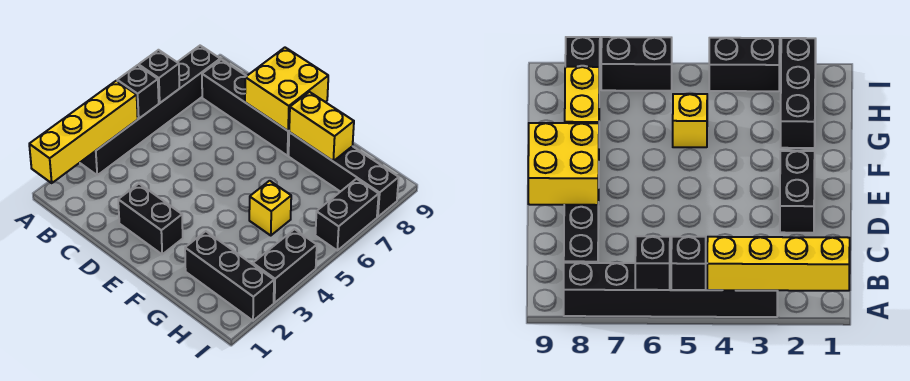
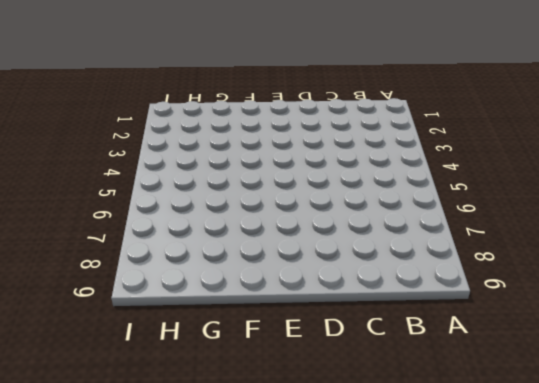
none -> black brick A3:A8 level 1
none -> black brick B8:E8 level 1
none -> black brick D2:E2 level 1

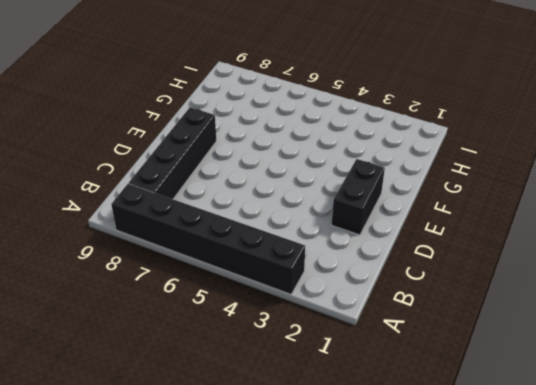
none -> black brick F8:I8 level 1
none -> black brick G2:I2 level 1
none -> yellow brick G5 level 1

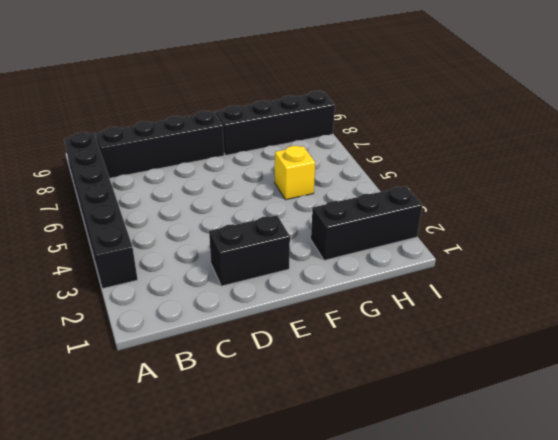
none -> black brick I3:I4 level 1
none -> black brick I6:I7 level 1
none -> yellow brick A1:A4 level 2

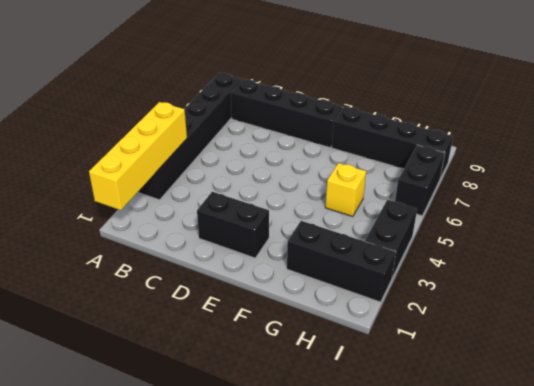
none -> black brick A5 level 2
none -> black brick A6 level 2
none -> yellow brick D8:E9 level 2

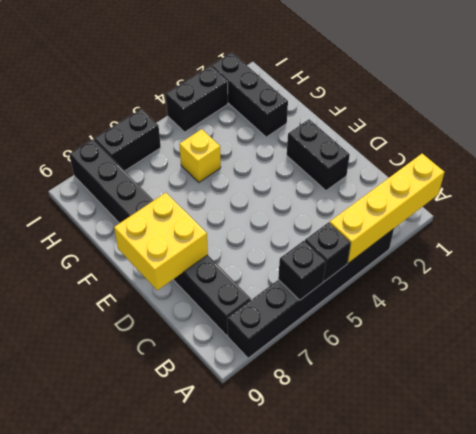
none -> yellow brick F8:G8 level 2

